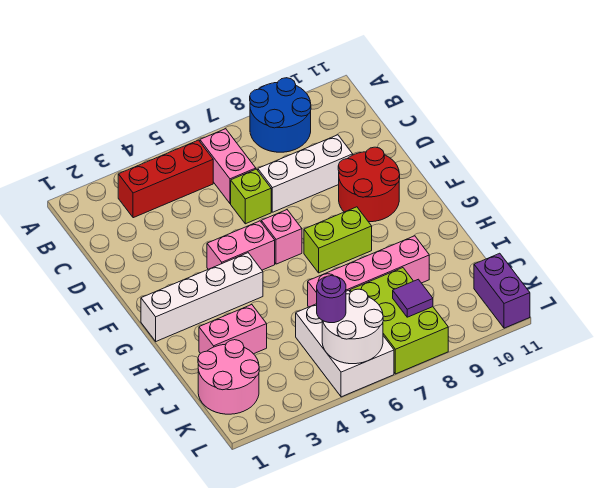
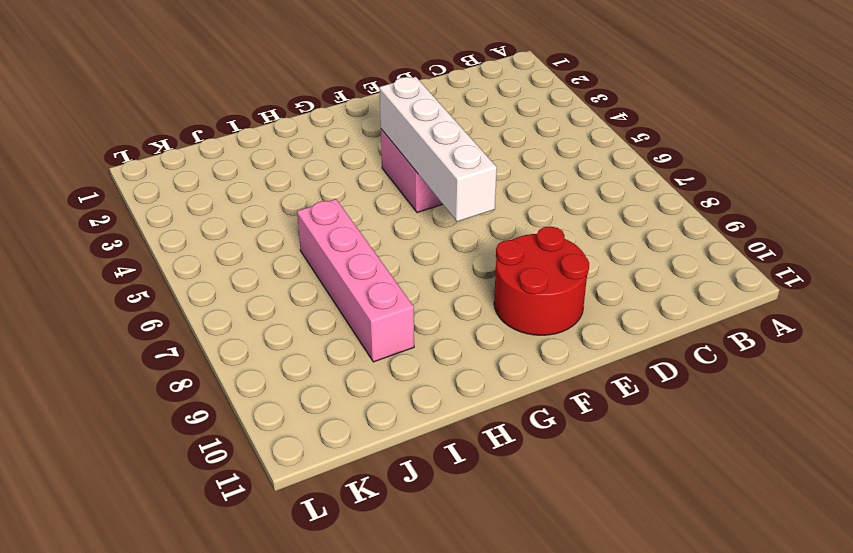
white brick F4:F7 level 2 -> white brick G1:G4 level 1
none -> blue round brick A8:B9 level 1
none -> red brick B3:B5 level 1
none -> pink brick B6:C6 level 1

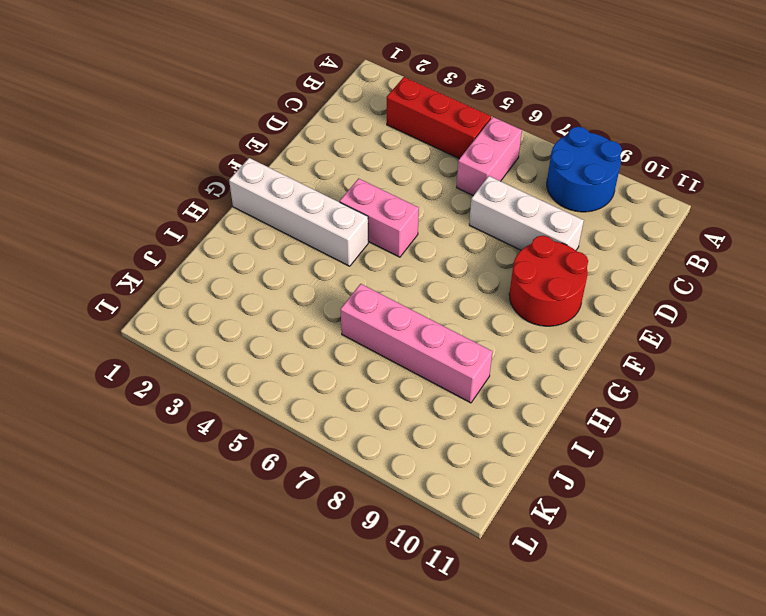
none -> lime brick D6 level 1
none -> pink brick F6 level 1
none -> lime brick G7:G8 level 1

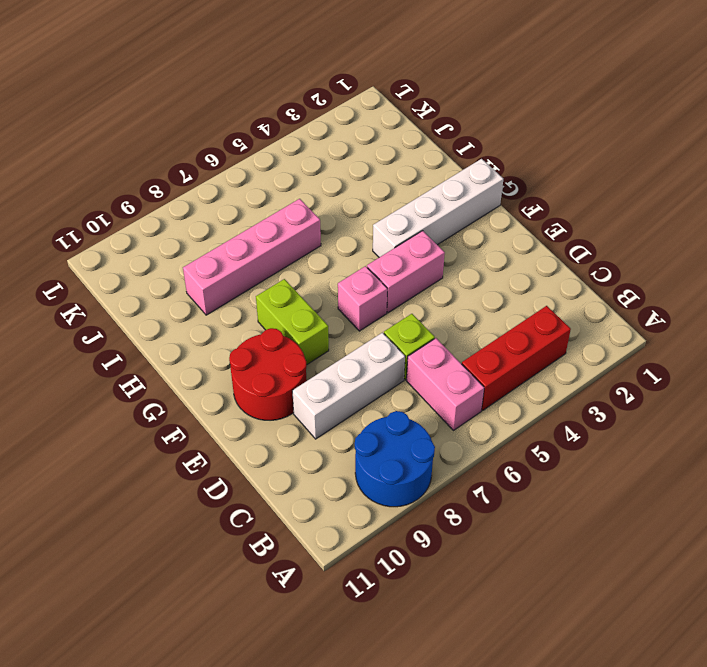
lime brick F8:G8 level 1 -> lime brick G7:G8 level 1
none -> pink brick I2:I3 level 1
none -> pink round brick J1:K2 level 1
none -> white brick J5:L6 level 1

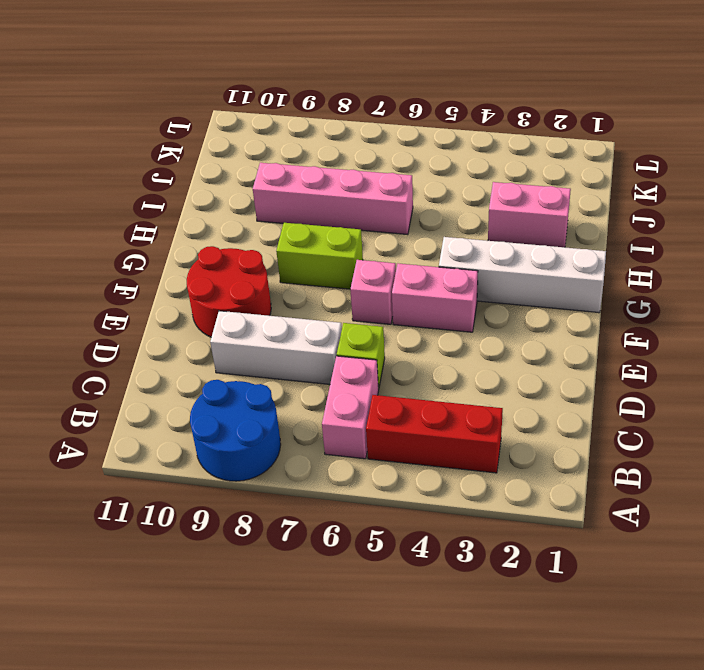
none -> pink round brick J1:K2 level 1
none -> white brick J5:L6 level 1
none -> lime brick J7:L8 level 1

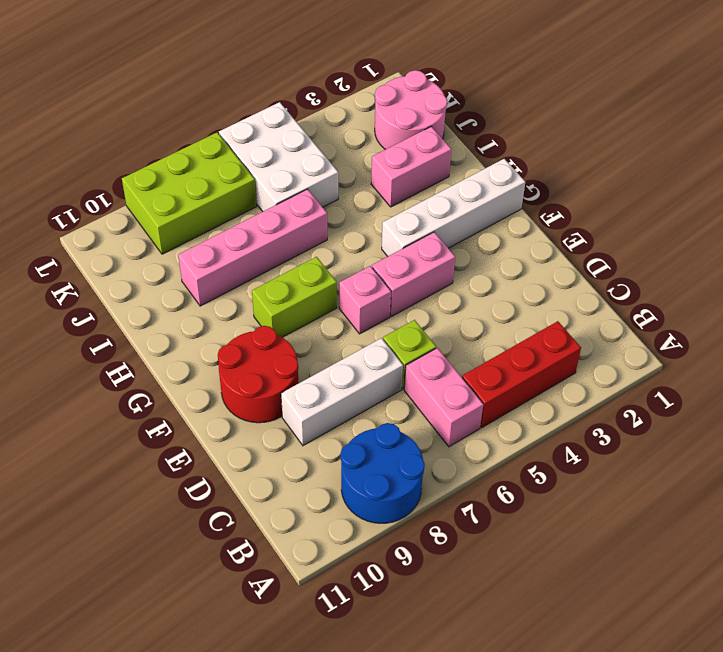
lime brick K7:L9 level 1 -> lime brick J7:L8 level 1
none -> purple brick K11:L11 level 1
none -> white round brick K5:L6 level 2
none -> purple tile K8 level 2

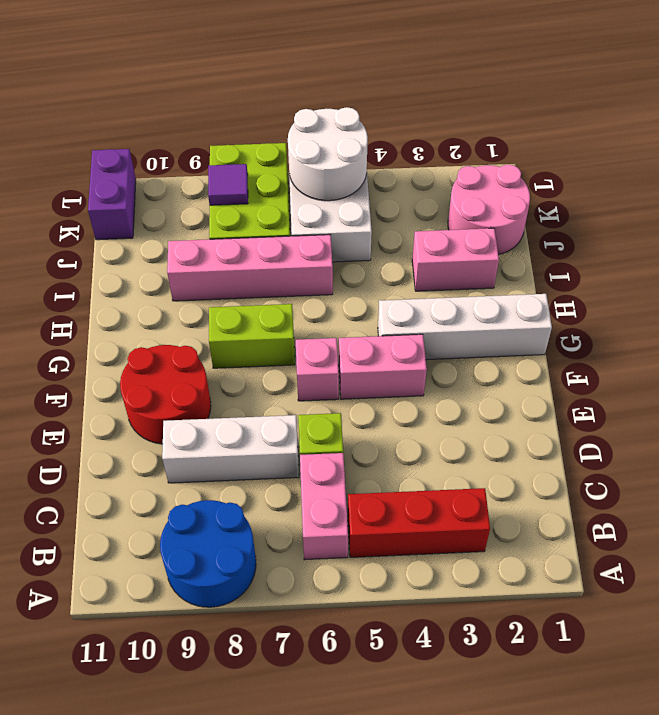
none -> purple round brick K5 level 3

